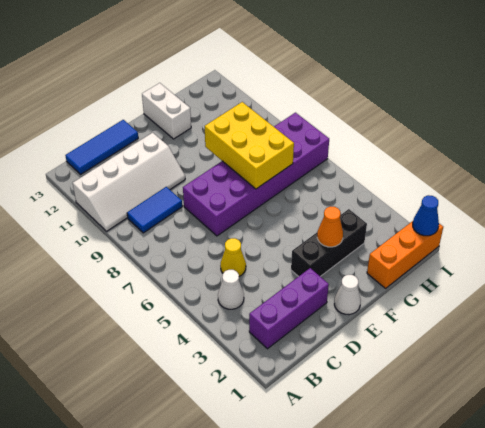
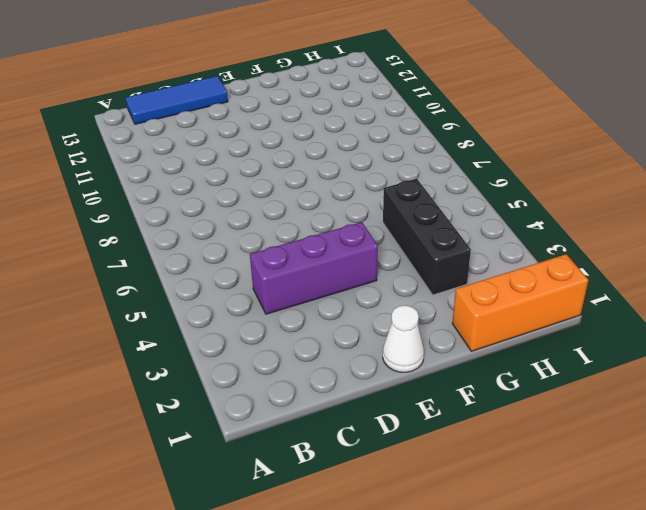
purple brick C4:E4 level 1 -> purple brick B2:D2 level 1
black brick G3:G5 level 1 -> black brick E3:G3 level 1
none -> white slope A10:D11 level 1 top 11
none -> white cone B4 level 1
none -> blue tile B9:C9 level 1

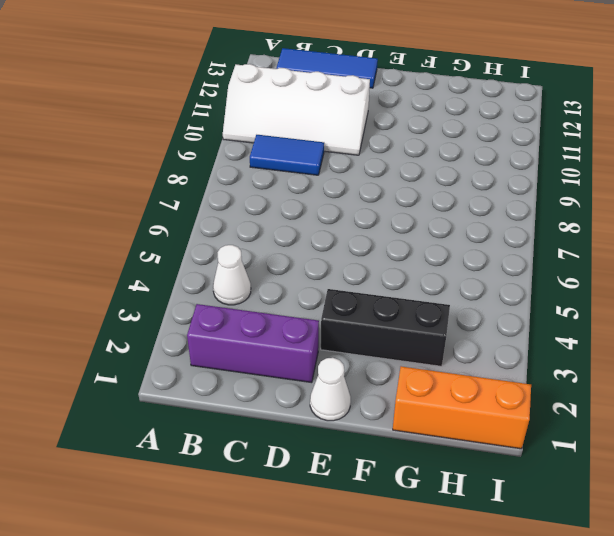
none -> yellow cone C5 level 1
none -> purple brick D7:I8 level 1
none -> white brick F12:F13 level 1

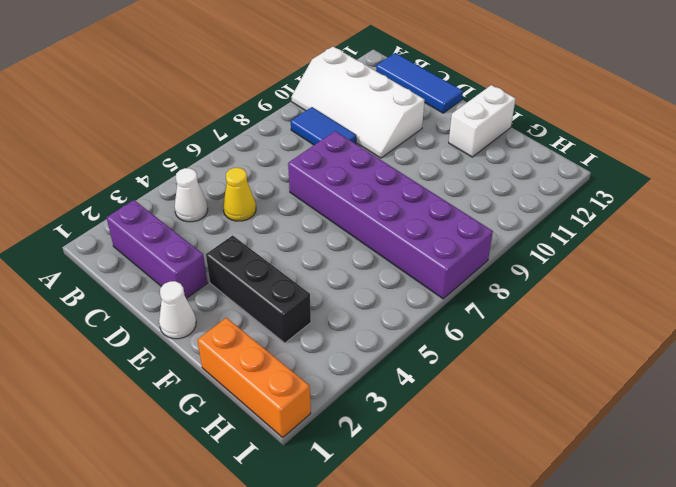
none -> orange cone F3 level 2
none -> yellow brick F7:G9 level 2
none -> blue cone I1 level 2

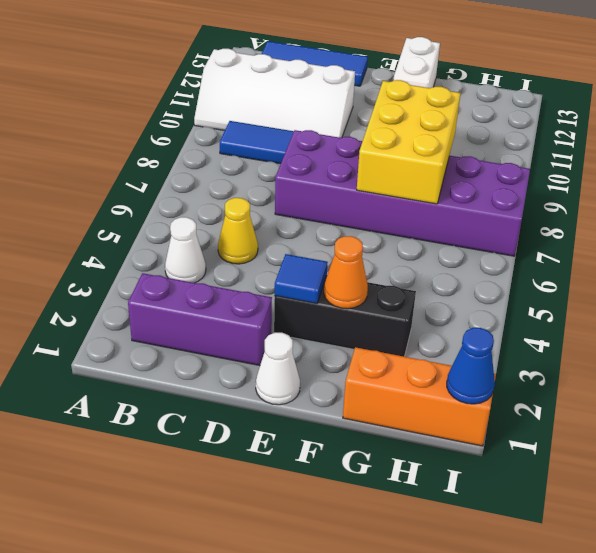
blue tile E3 level 2 -> none

